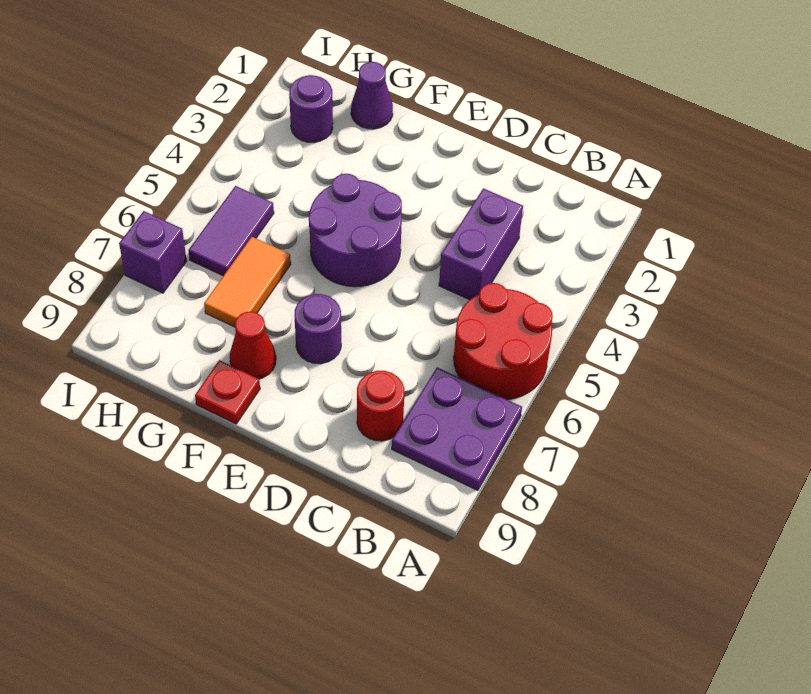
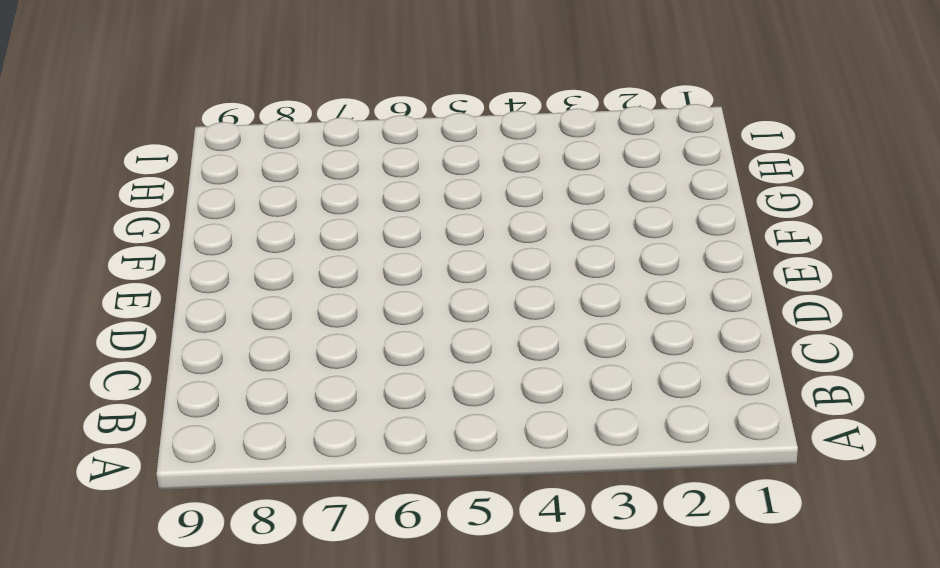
none -> red round brick A5:B6 level 1
none -> purple plate A7:B8 level 1
none -> purple brick C3:C4 level 1

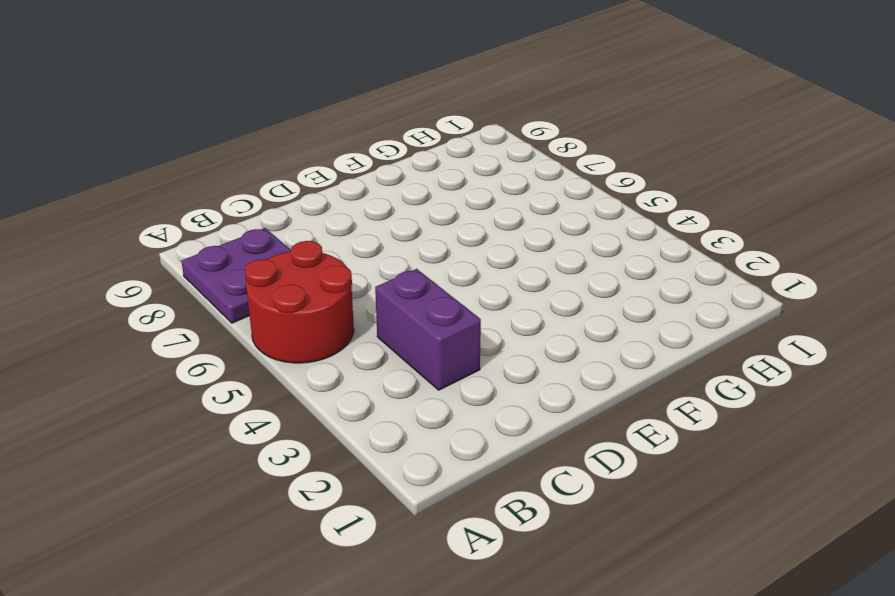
none -> red round brick C8 level 1
none -> purple round brick E4:F5 level 1
none -> purple round brick E7 level 1

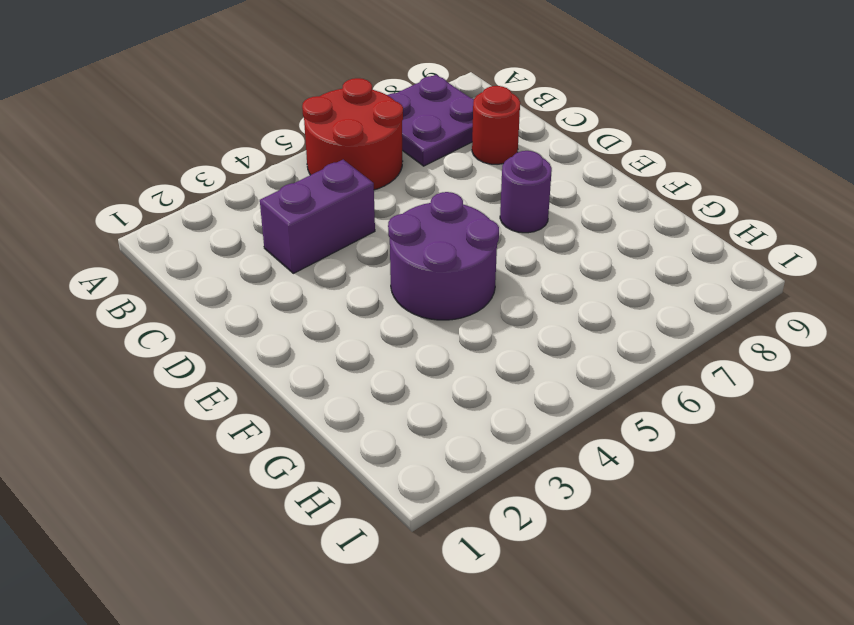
none -> red cone F8 level 1
none -> red plate F9 level 1
none -> purple cone G1 level 1

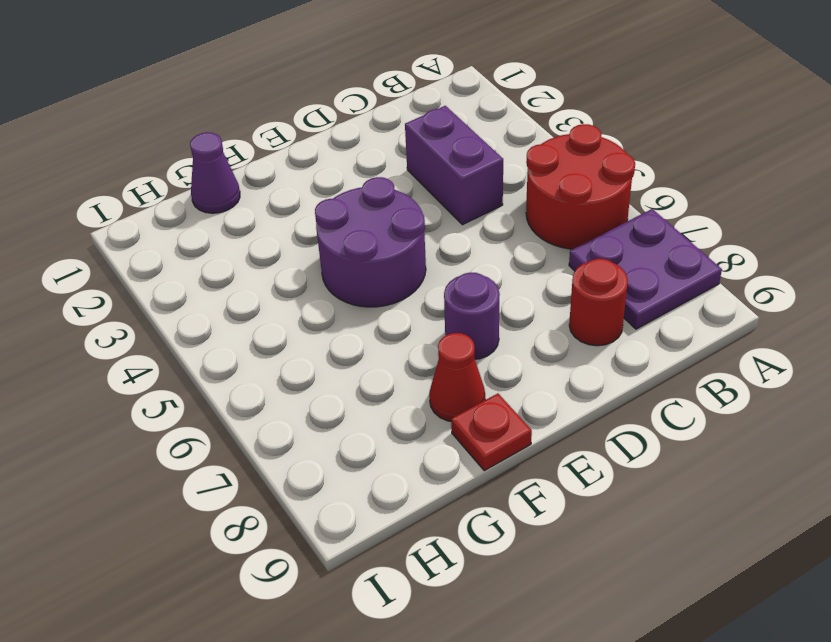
none -> orange tile G6:G7 level 1
none -> purple round brick H2 level 1
none -> purple tile H5:H6 level 1

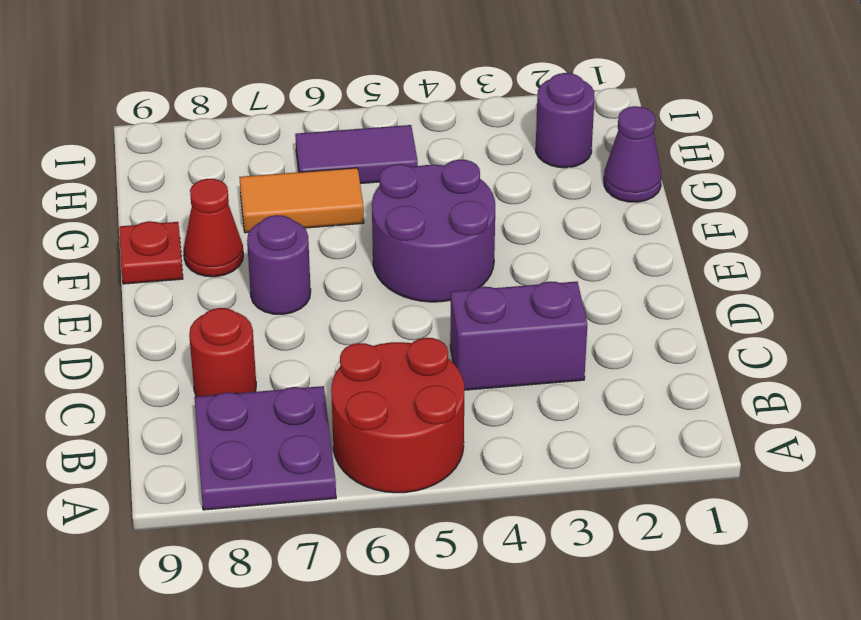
none -> purple brick I7 level 1

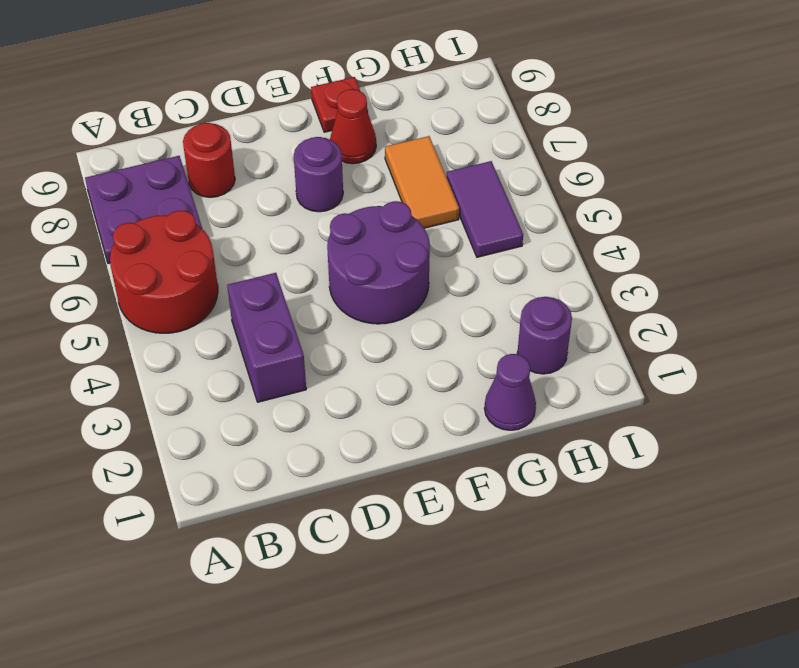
none -> purple brick I7 level 1

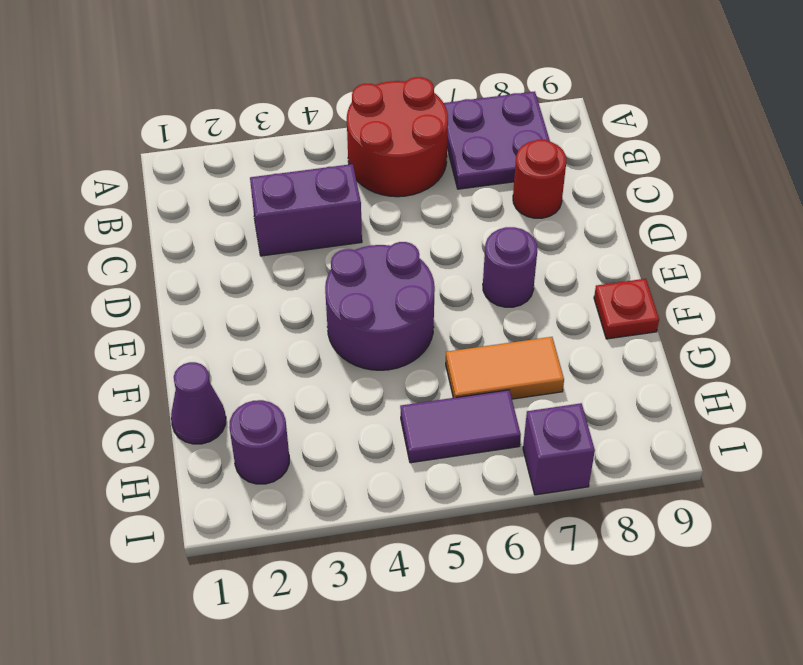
none -> red cone F8 level 1

